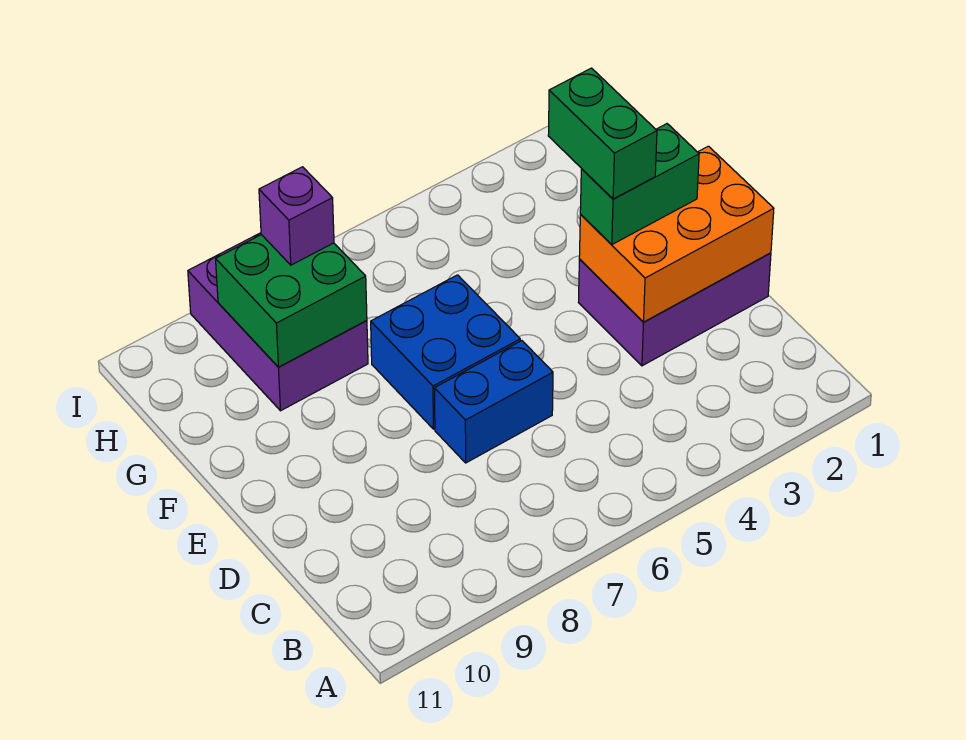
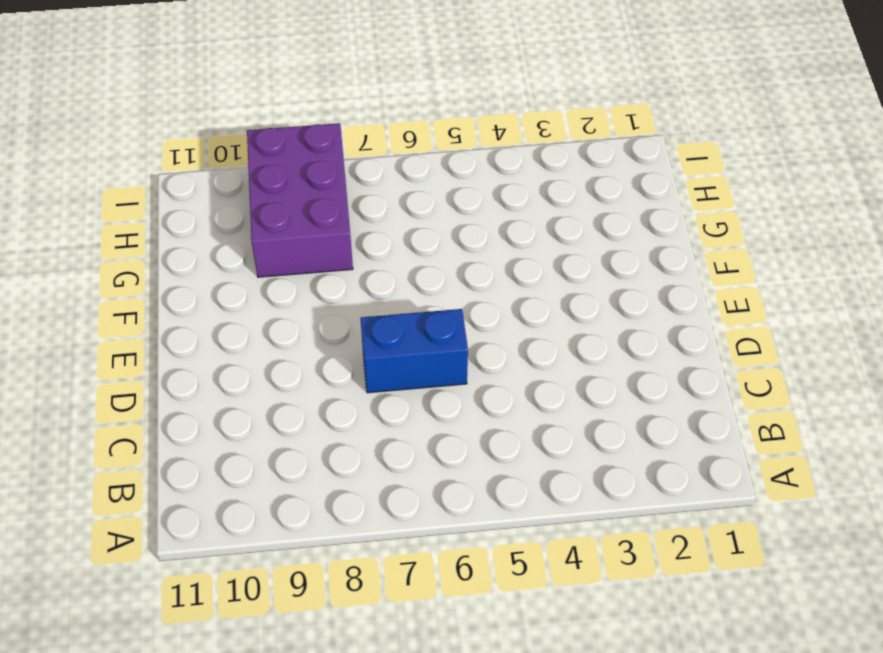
none -> purple brick D1:E3 level 1
none -> blue brick E6:F7 level 1

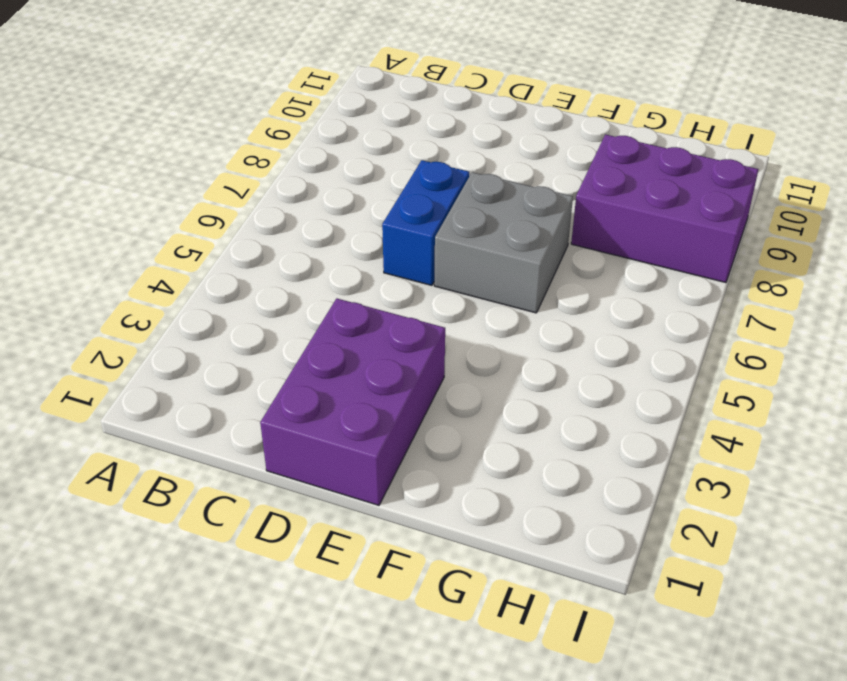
grey brick E6:F7 level 1 -> blue brick E6:F7 level 1
none -> orange brick D1:E3 level 2
none -> green brick G8:H9 level 2

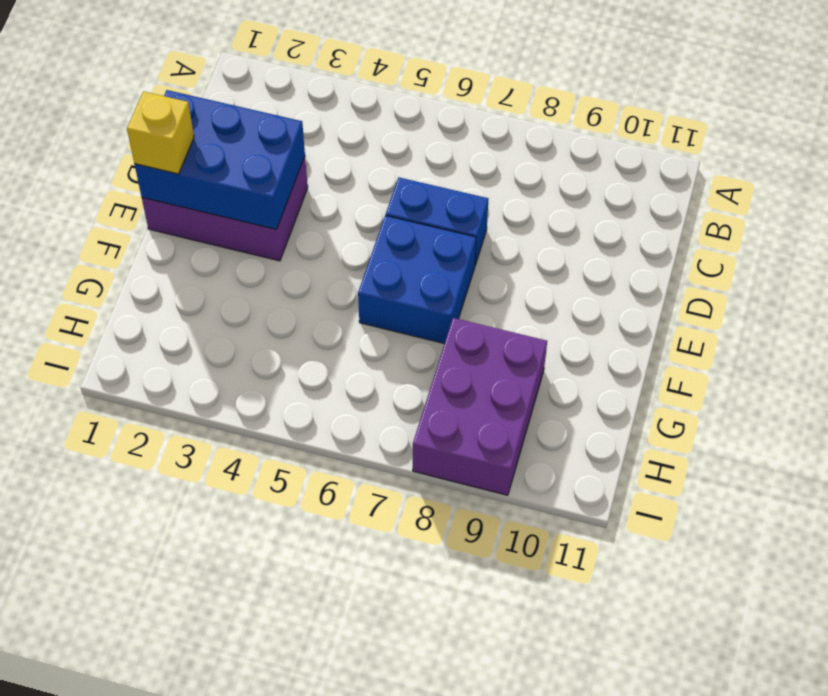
blue brick D1:E3 level 2 -> orange brick D1:E3 level 2
yellow brick E1 level 3 -> none
none -> green brick G8:H9 level 2
none -> green brick E2:E3 level 3

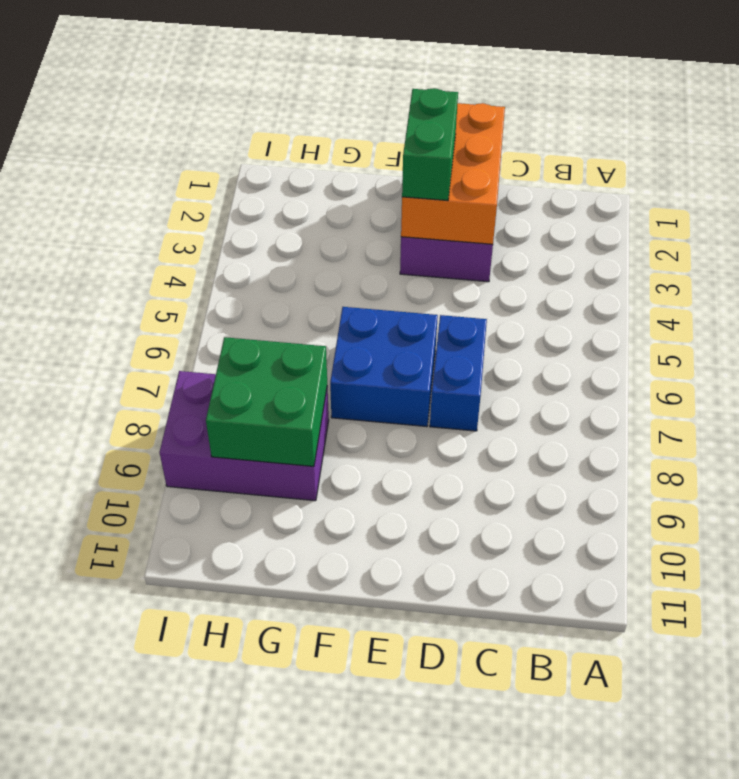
none -> purple brick H8 level 3
none -> green brick E3:F3 level 4

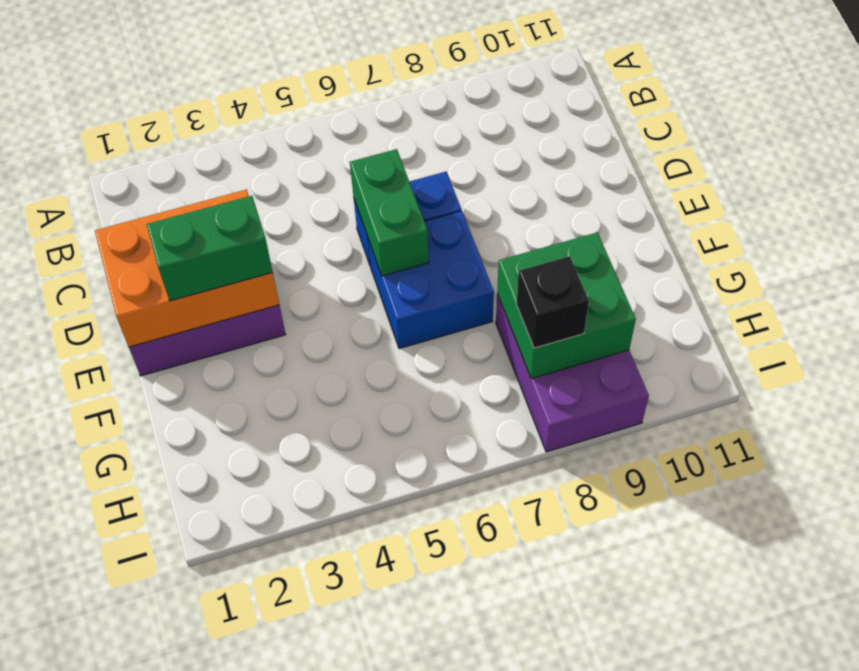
green brick D6:E6 level 2 -> green brick E3:F3 level 4
black brick H8 level 3 -> purple brick H8 level 3

